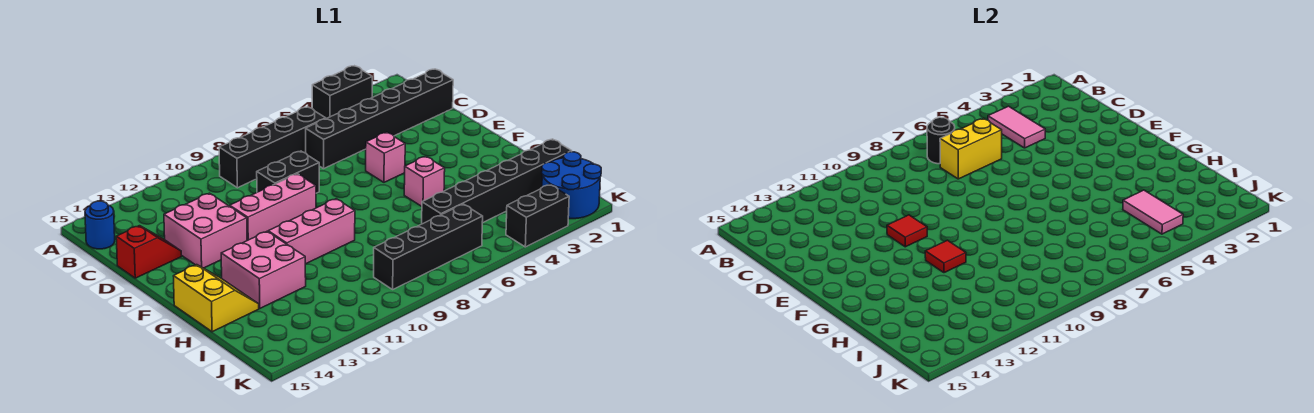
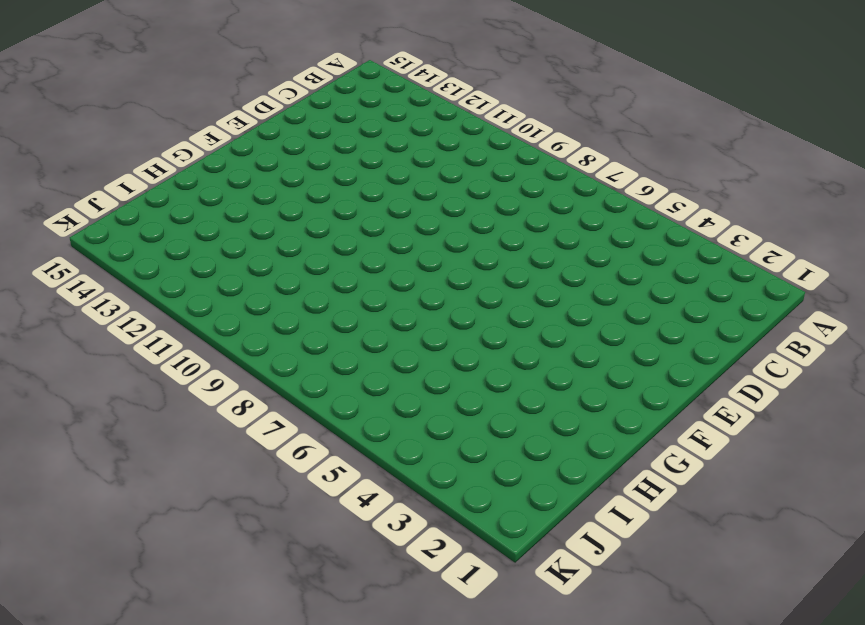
none -> black brick A3:A4 level 1
none -> black brick B6:B9 level 1
none -> blue round brick B15 level 1

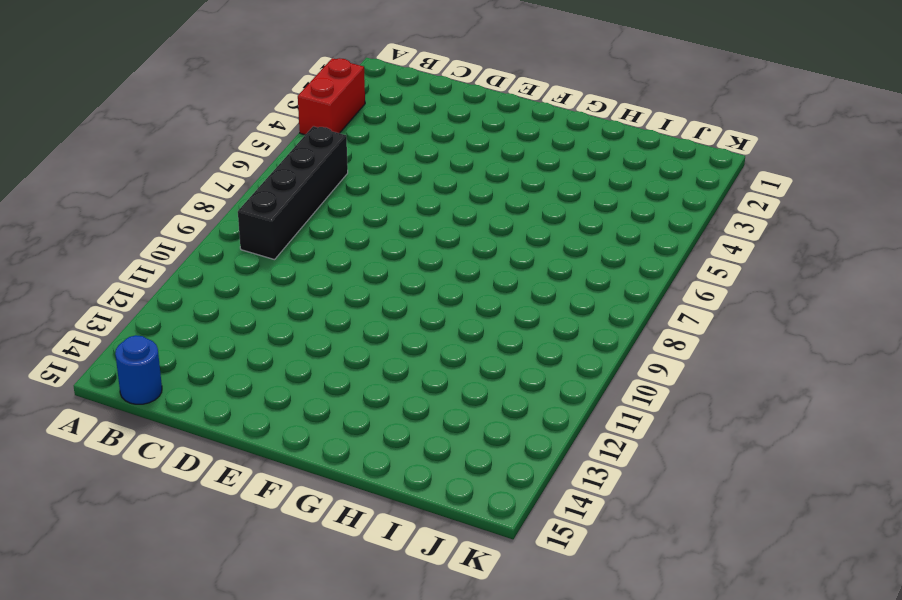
red brick A3:A4 level 1 -> black brick A3:A4 level 1
none -> black brick C1:C6 level 1
none -> black brick D8:D9 level 1
none -> pink brick D12:E13 level 1

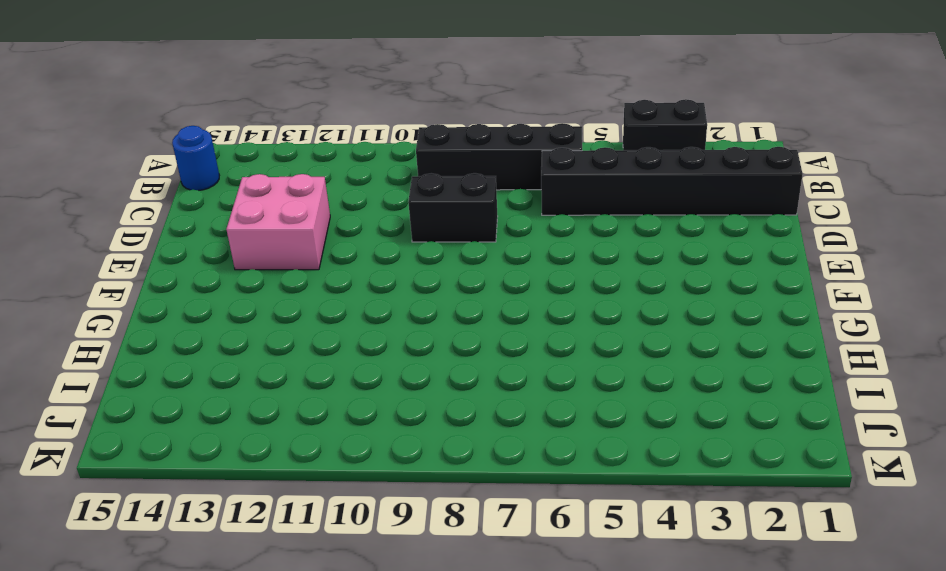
none -> red slope D14:D15 level 1 top 15
none -> pink brick E5 level 1
none -> pink brick E9:E11 level 1

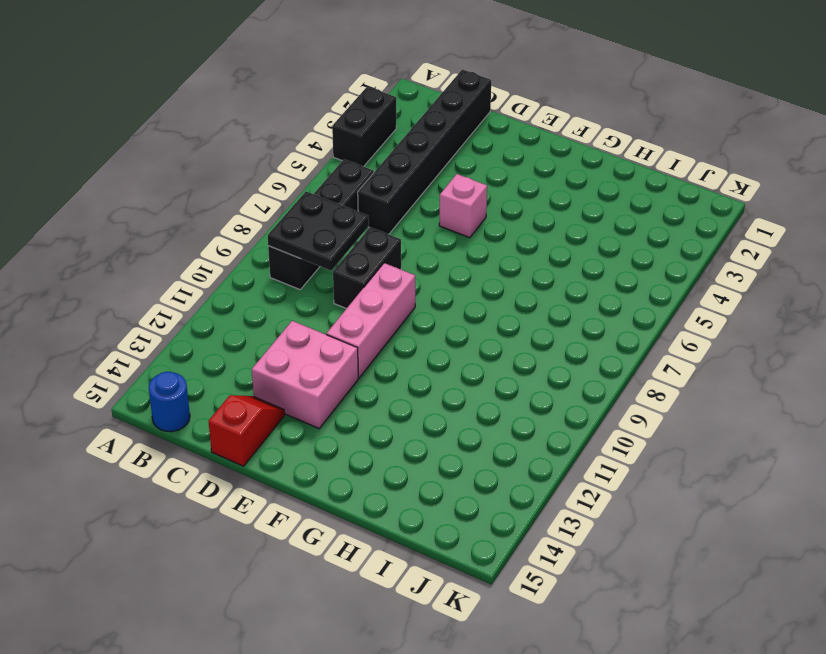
black plate B8:C9 level 2 -> none
none -> pink brick G5 level 1
none -> pink brick G9:G11 level 1
none -> pink brick G12:H13 level 1

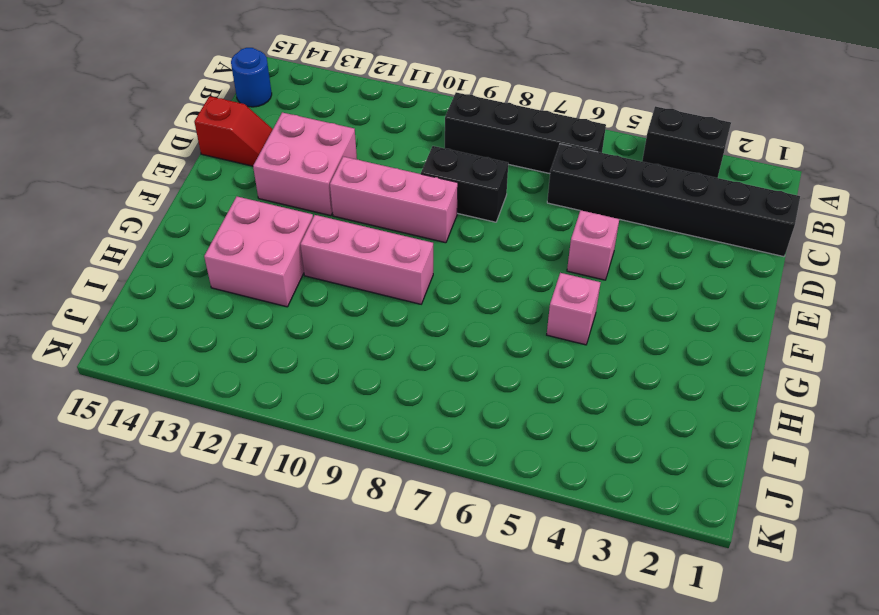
none -> yellow slope G14:H15 level 1 top 15
none -> black brick I1:I6 level 1
none -> blue round brick J1:K2 level 1

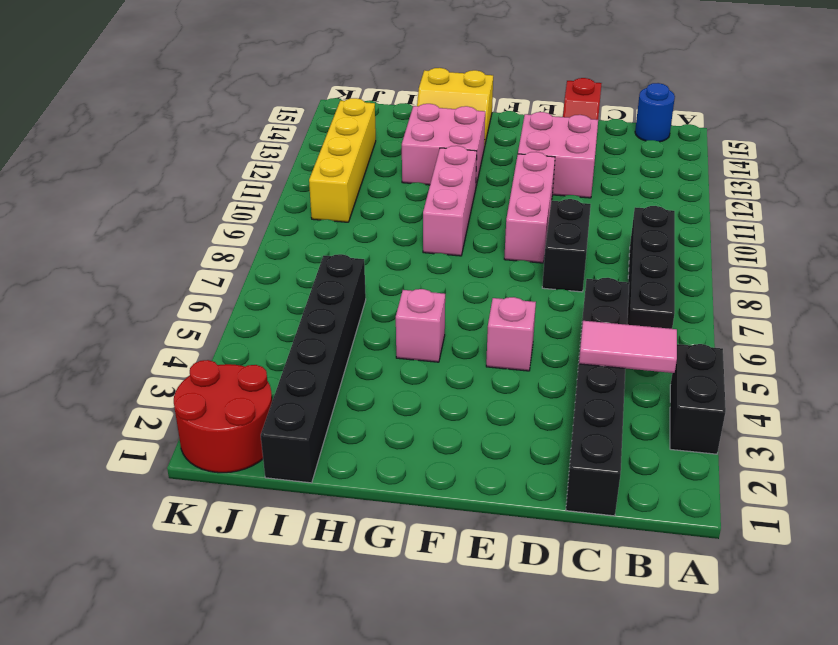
red round brick J1:K2 level 1 -> blue round brick J1:K2 level 1
yellow brick J10:J13 level 1 -> none
none -> black brick J6:J9 level 1
none -> black brick K3:K4 level 1
none -> black round brick B7 level 2

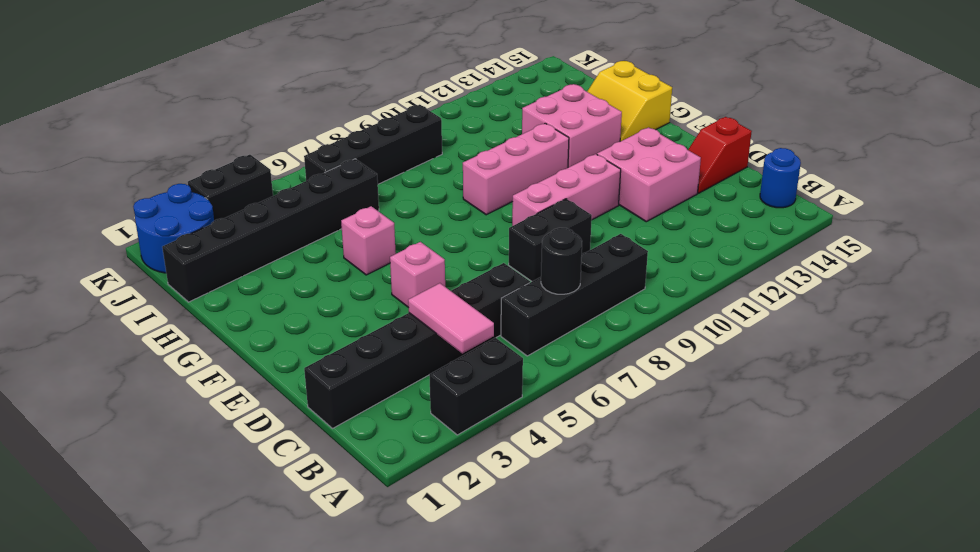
none -> yellow brick C6:C7 level 2
none -> red tile E11 level 2
none -> red tile G11 level 2

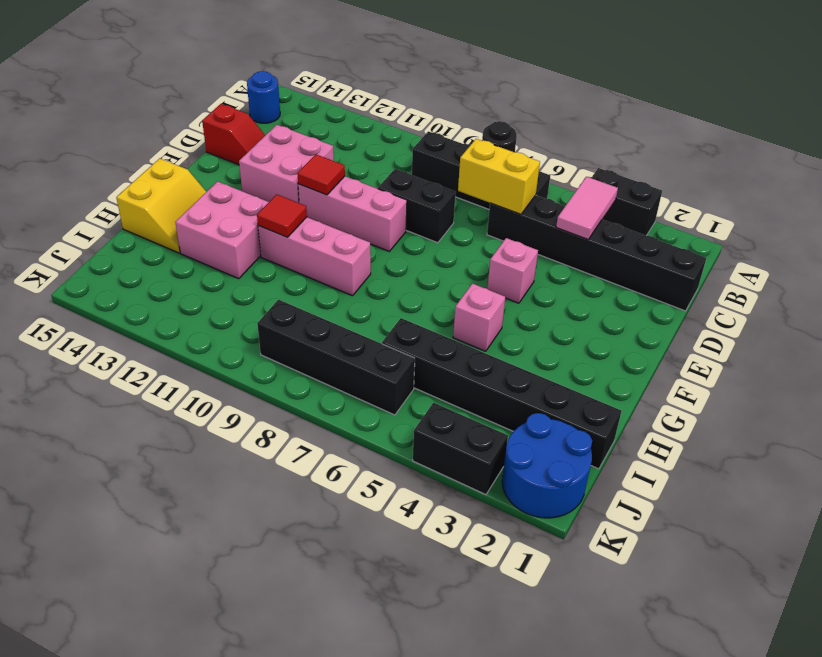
none -> pink tile I4:J4 level 2

